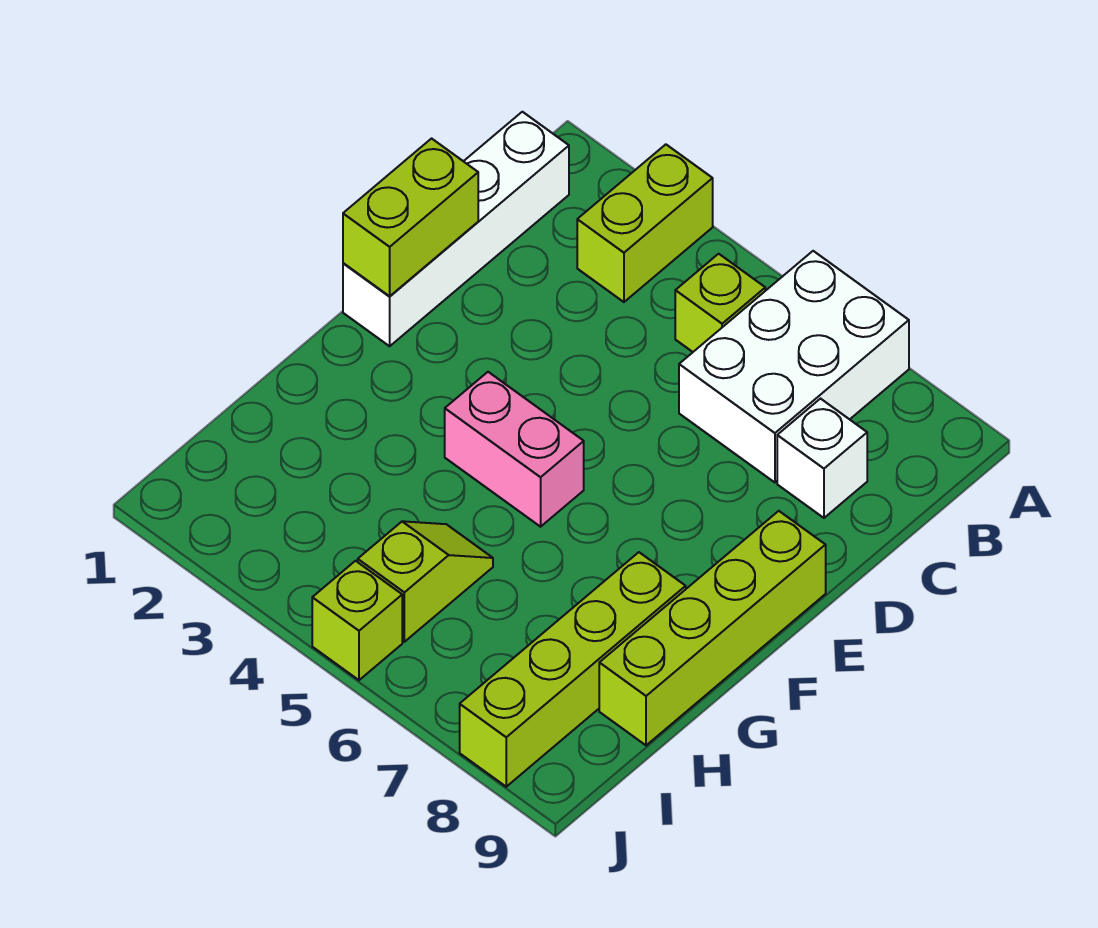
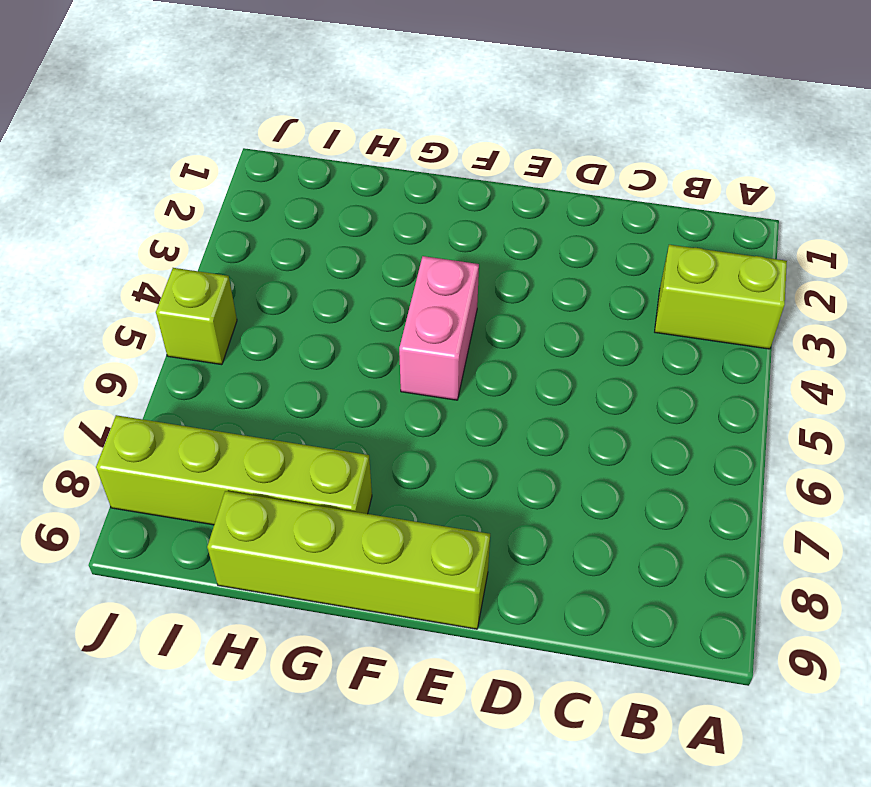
none -> white brick A6:C7 level 1
none -> white brick B1:E1 level 1

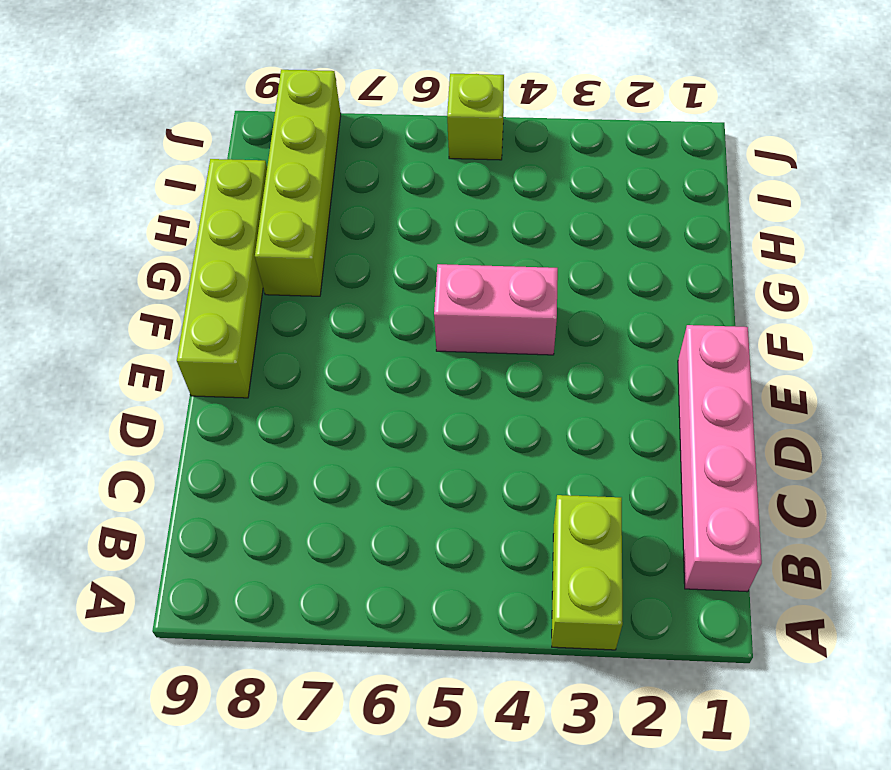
pink brick B1:E1 level 1 -> white brick B1:E1 level 1
none -> white brick A6:C7 level 1
none -> lime brick B5 level 1

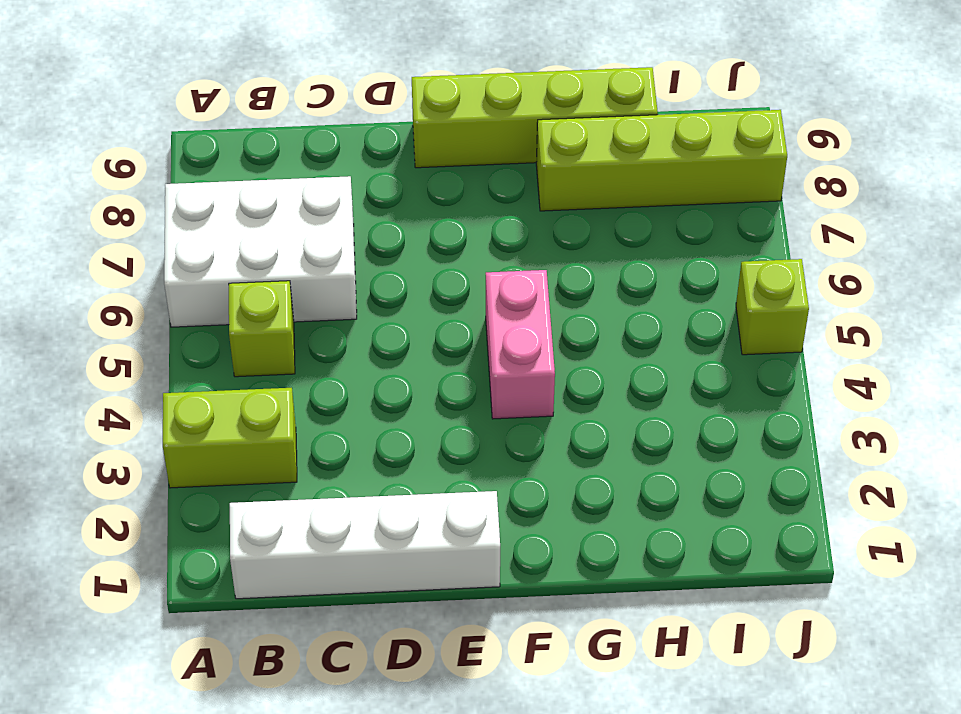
none -> white brick C8 level 1
none -> lime slope H5:I5 level 1 top I

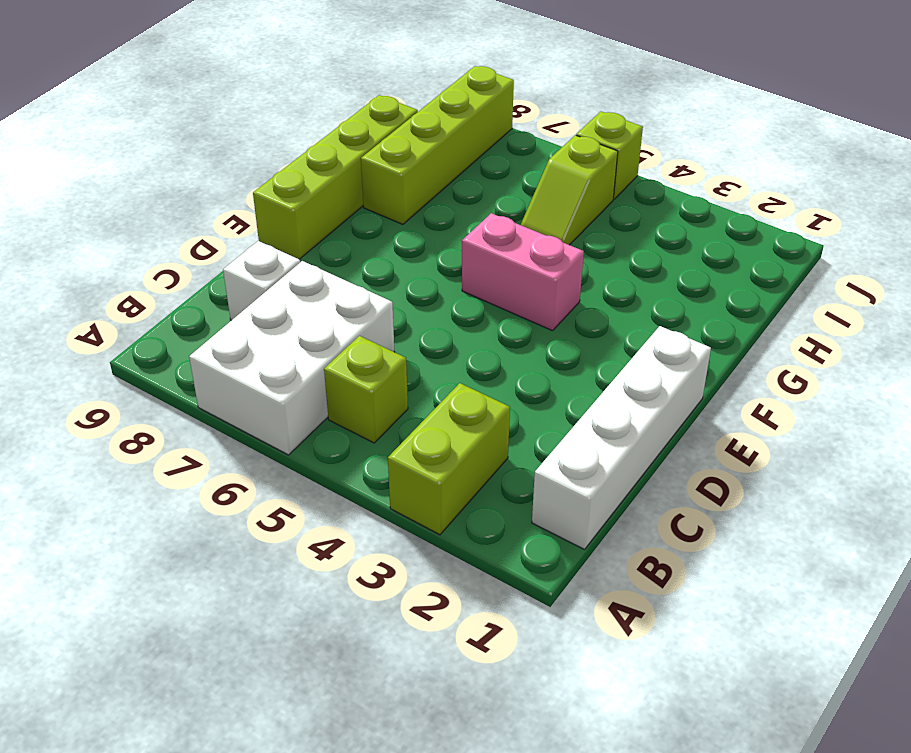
none -> lime brick D1:E1 level 2

